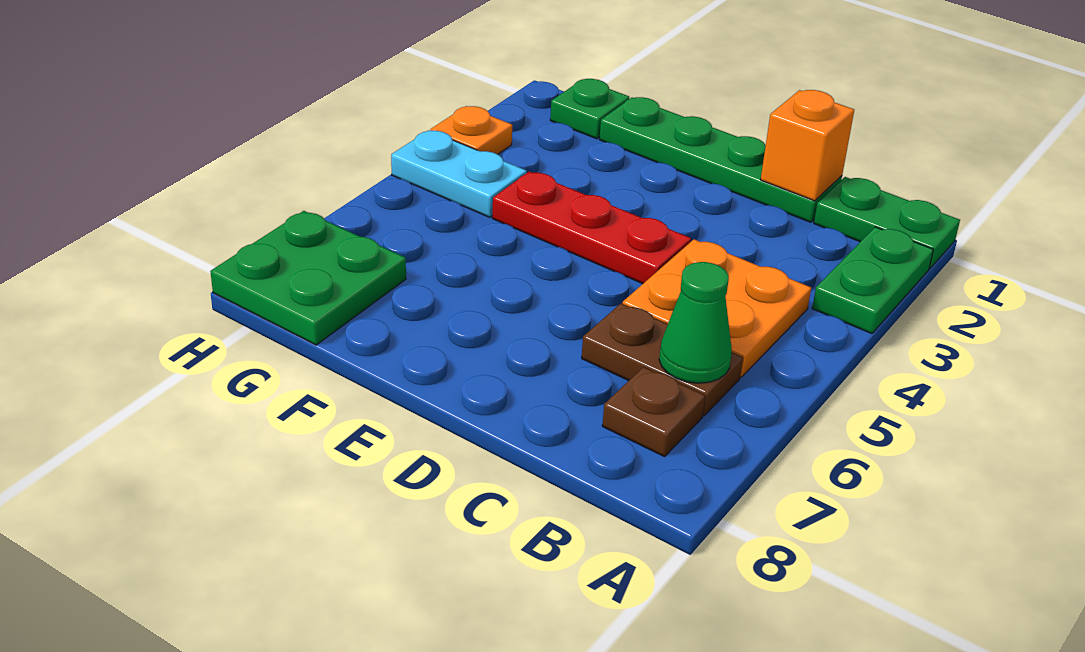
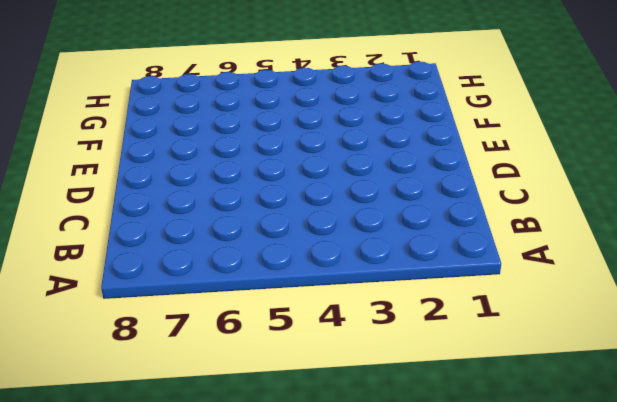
none -> green plate A1:B1 level 1
none -> green plate A2:A3 level 1
none -> orange plate B4:C5 level 1

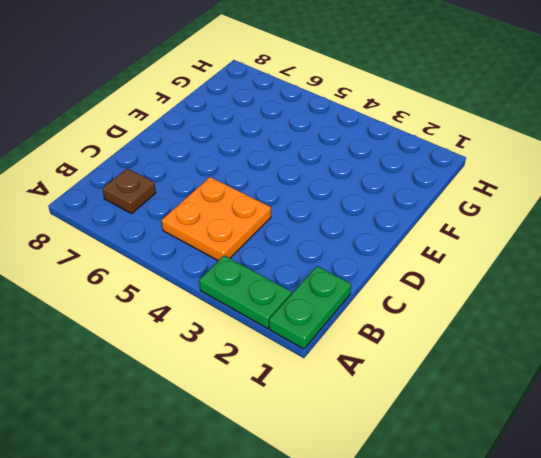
none -> brown plate B6:C6 level 1
none -> green plate C1:F1 level 1
none -> red plate D4:F4 level 1

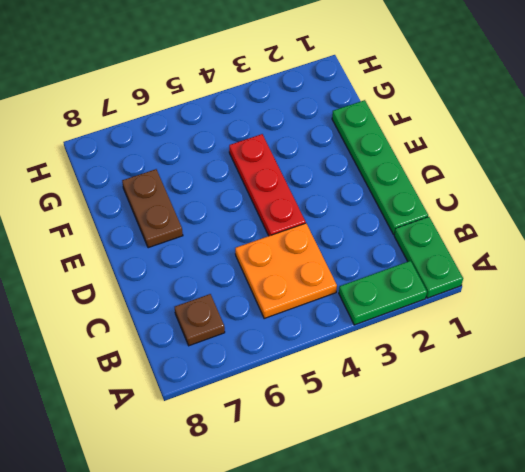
brown plate E7:F7 level 1 -> brown plate B6:C6 level 1
none -> green plate G1 level 1
none -> cyan plate G4:H4 level 1
none -> green plate G7:H8 level 1

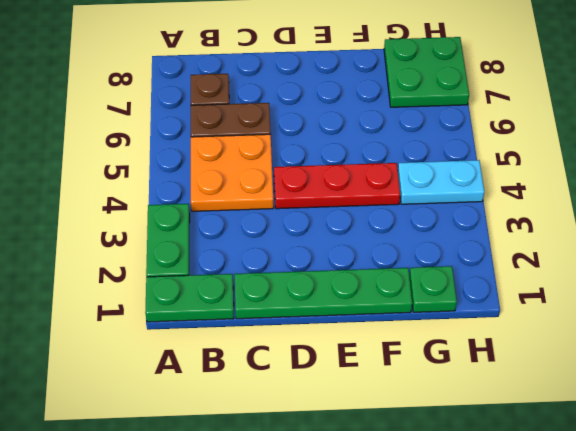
none -> orange plate H3 level 1
none -> green cone B6 level 2
none -> orange brick C1 level 2

